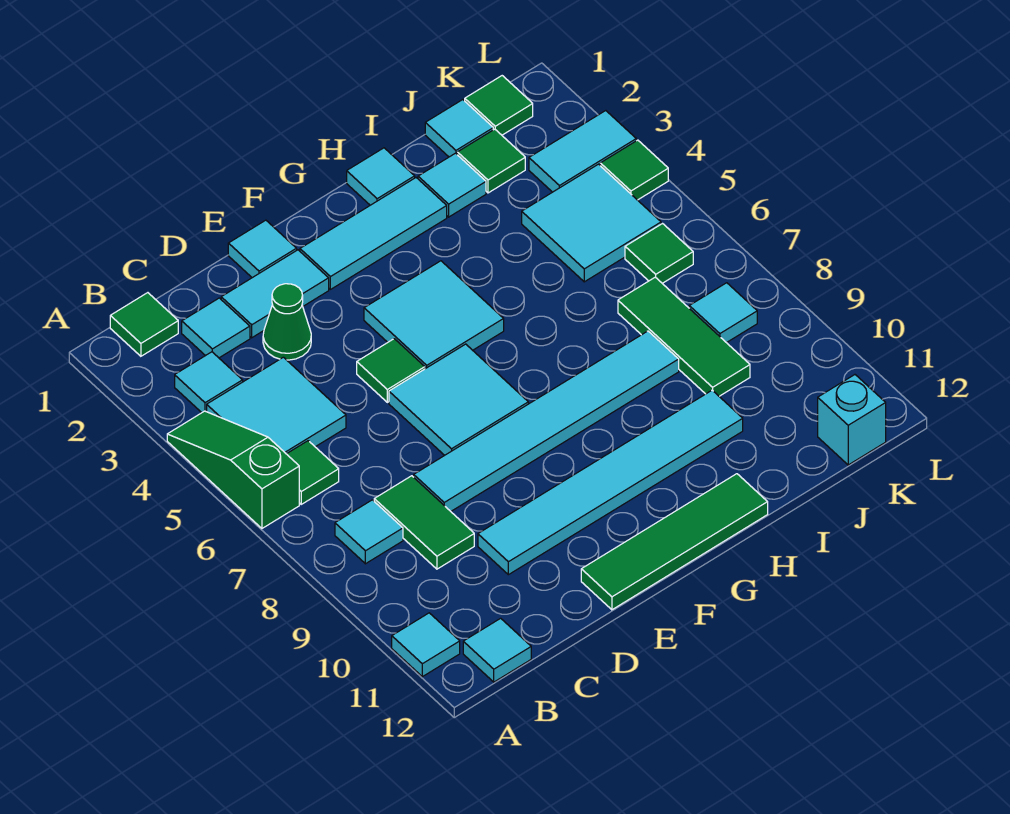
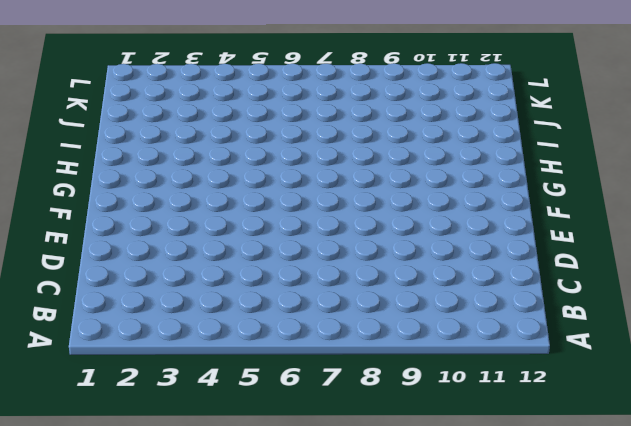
none -> green slope A4:A6 level 1 top 6
none -> cyan tile A11 level 1
none -> green tile B1 level 1
none -> cyan tile B3 level 1

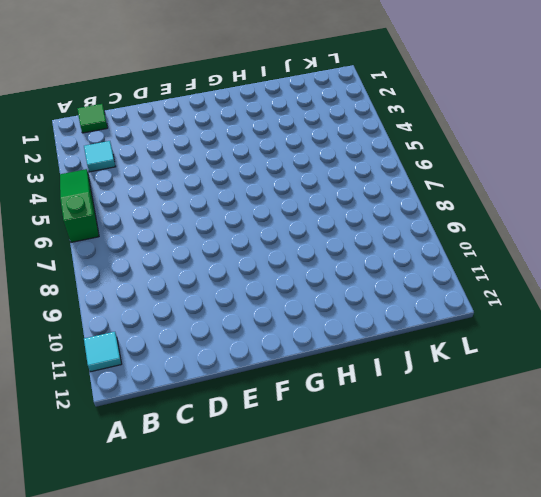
none -> cyan tile B4:C5 level 1
none -> green tile B6 level 1
none -> cyan tile B8 level 1
none -> cyan tile B12 level 1

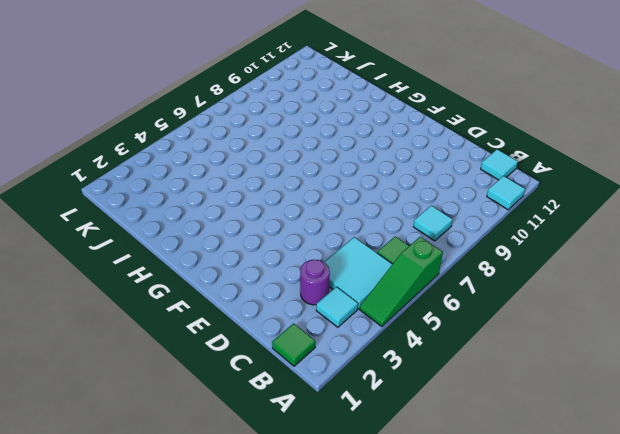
purple round brick C3 level 1 -> none
none -> cyan tile C2 level 1
none -> green tile C8:C9 level 1
none -> cyan tile D2:E2 level 1
none -> green cone D3 level 1

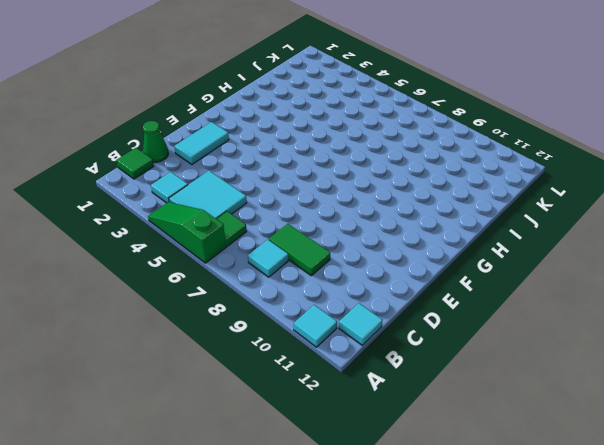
green cone C1 level 1 -> green cone D3 level 1
none -> cyan tile C2 level 1
none -> cyan tile D8:I8 level 1
none -> cyan tile D10:I10 level 1
none -> cyan tile E1 level 1

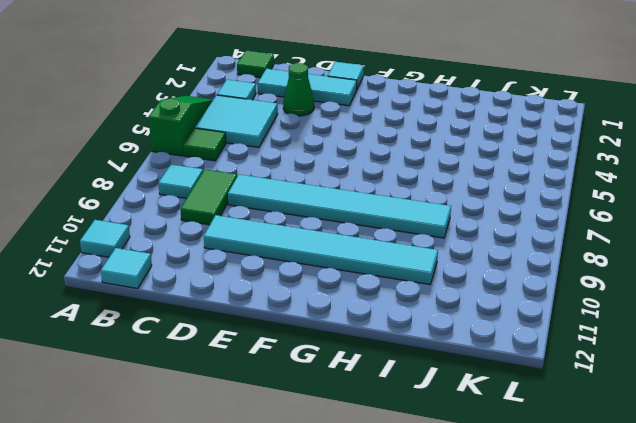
none -> green tile E5 level 1
none -> cyan tile E6:F7 level 1
none -> green tile E12:H12 level 1
none -> cyan tile F2:H2 level 1

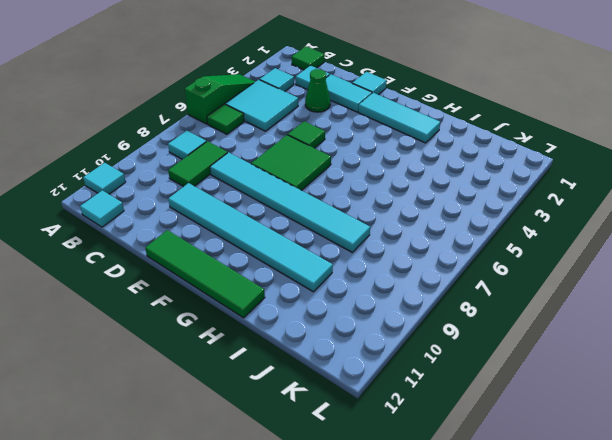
green tile E6:F7 level 1 -> cyan tile E6:F7 level 1
none -> cyan tile F4:G5 level 1
none -> cyan tile H1 level 1
none -> cyan tile I2 level 1
none -> cyan tile J1 level 1

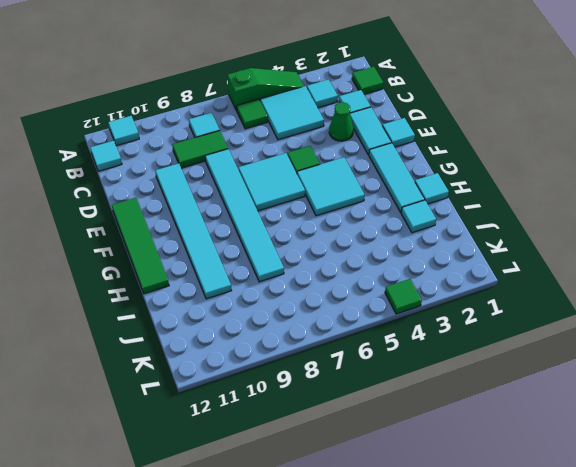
none -> cyan tile J1 level 1
none -> green tile J2 level 1
none -> cyan tile J4:K5 level 1
none -> green tile J7:J9 level 1

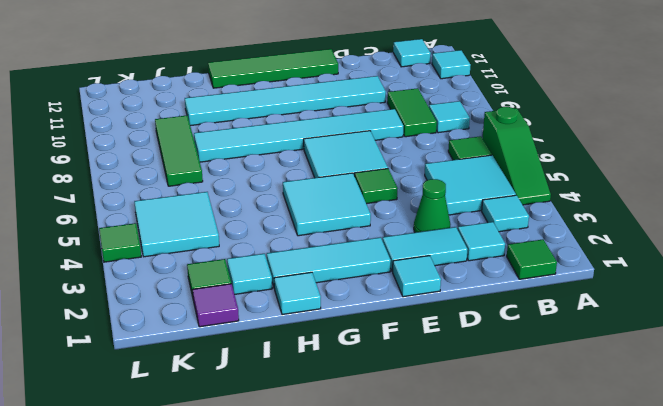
purple tile J1 level 1 -> cyan tile J1 level 1
none -> green tile K1 level 1
none -> cyan tile K3:L3 level 1
none -> green tile K6 level 1
none -> cyan tile K8 level 1

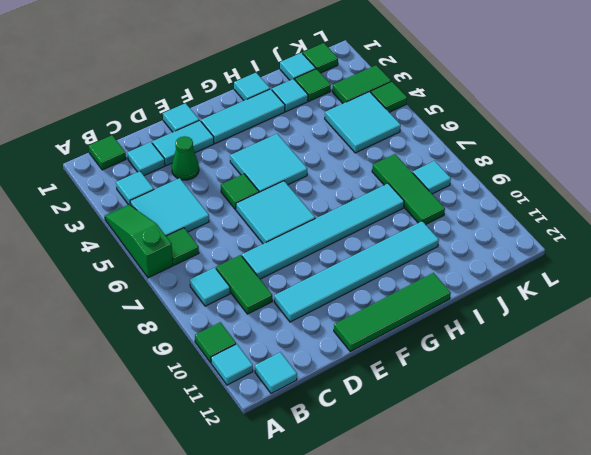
green tile A10 level 1 -> green tile K6 level 1
green tile K3:L3 level 1 -> cyan tile K3:L3 level 1
none -> cyan brick K12 level 1

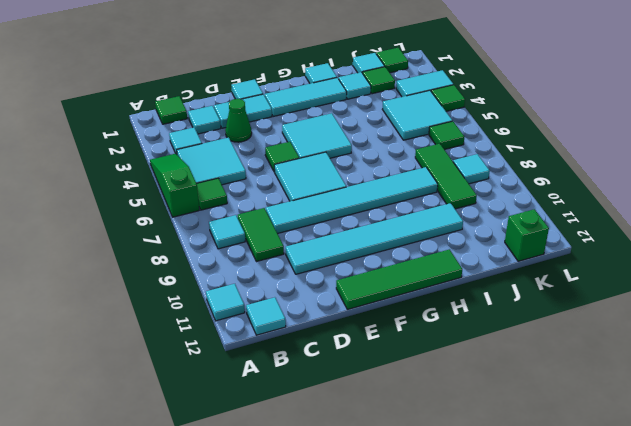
green brick K12 level 1 -> cyan brick K12 level 1

